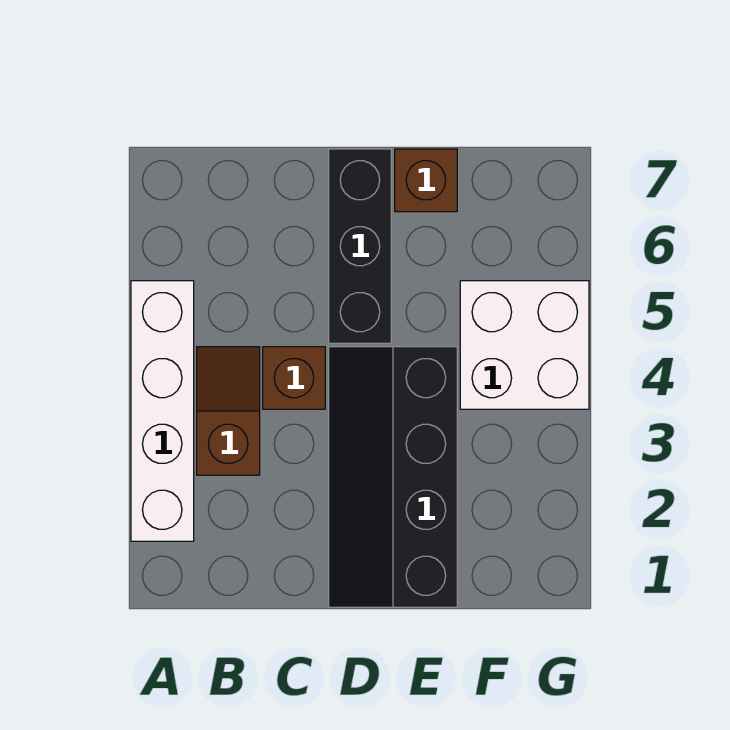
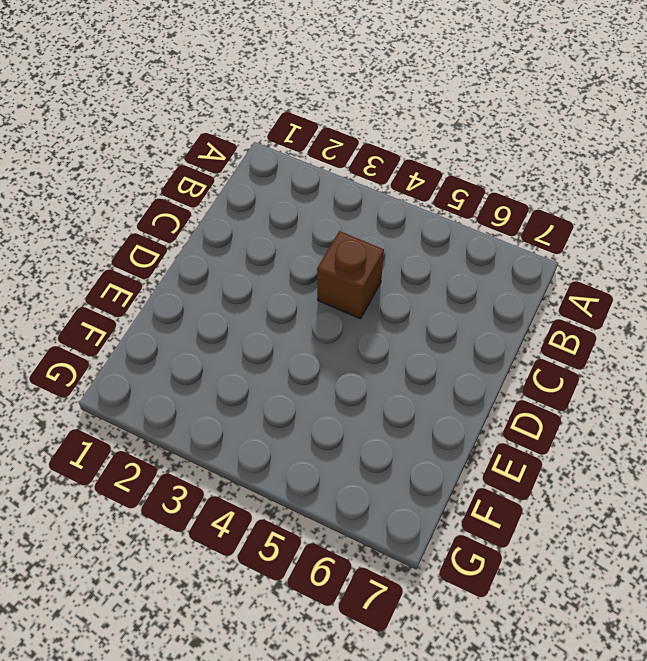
none -> white brick A2:A5 level 1
none -> brown slope B3:B4 level 1 top 3

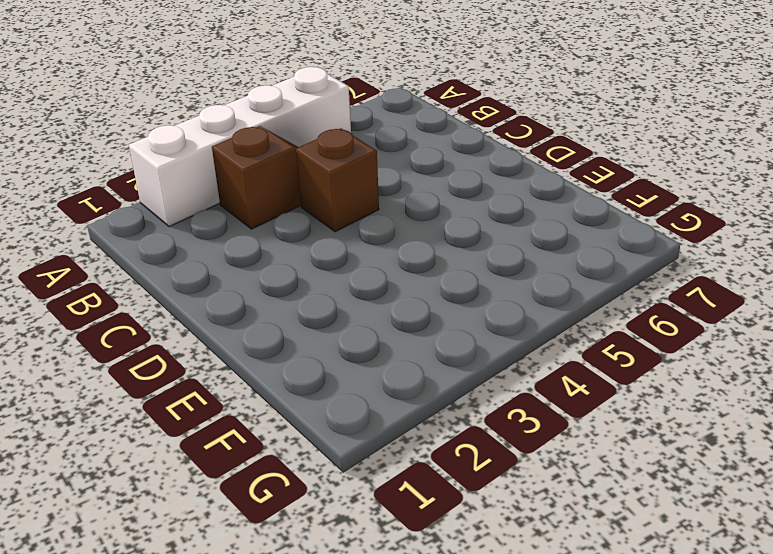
none -> black slope D1:E4 level 1 top E
none -> black brick D5:D7 level 1

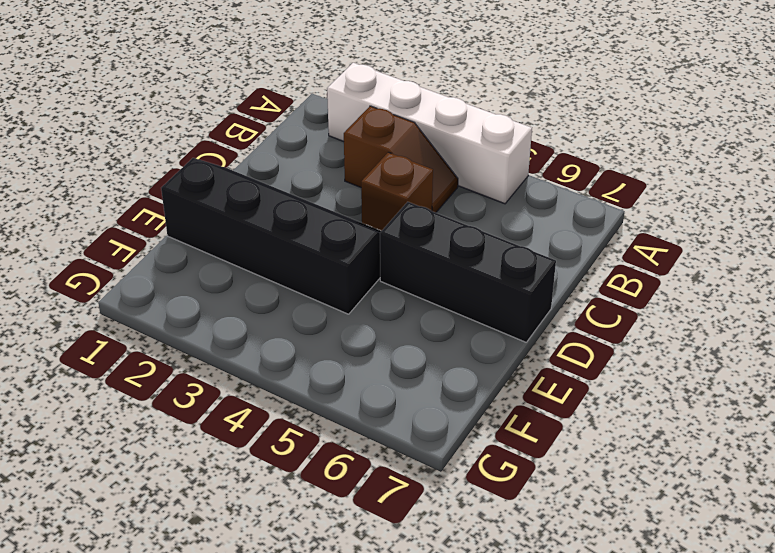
none -> brown brick E7 level 1
none -> white brick F4:G5 level 1

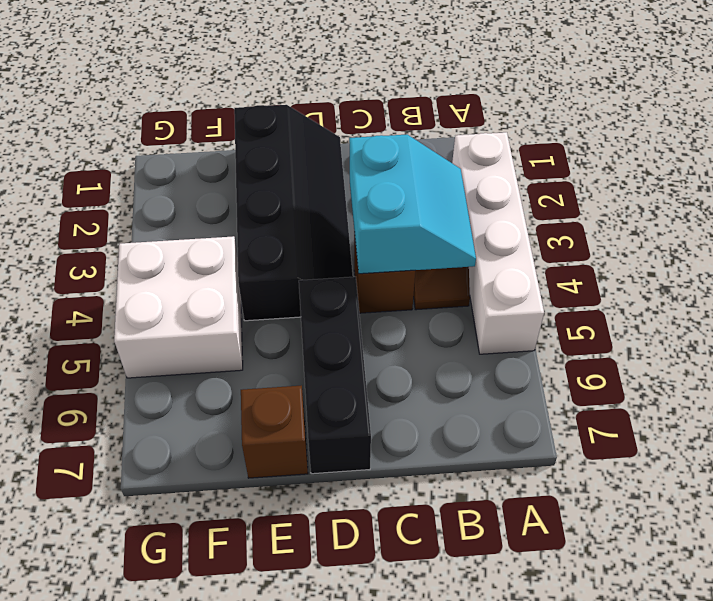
cyan slope B3:C4 level 2 top C -> none

